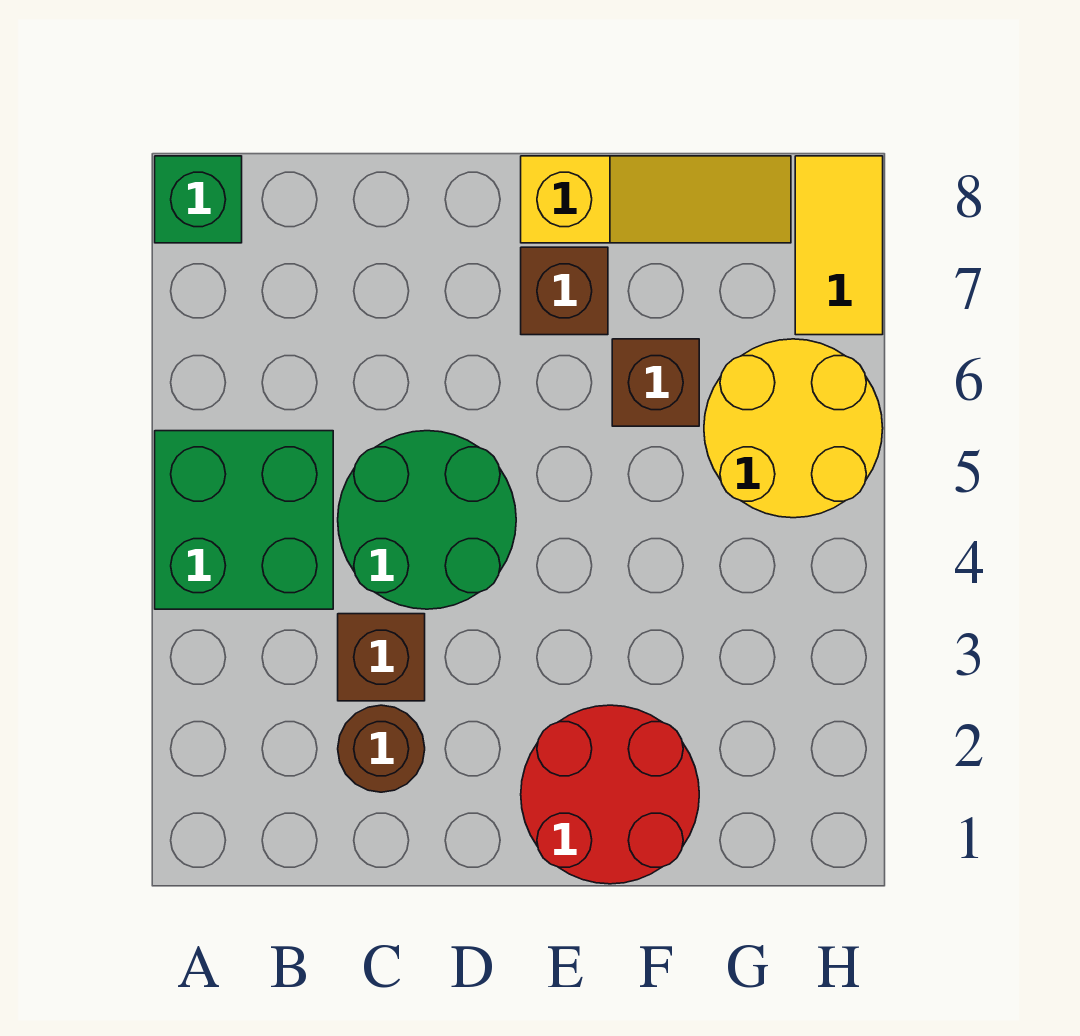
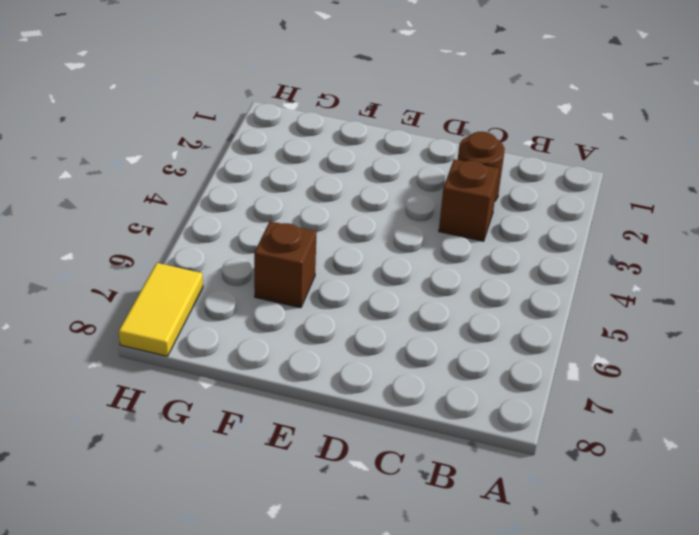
none -> green brick A4:B5 level 1
none -> green brick A8 level 1

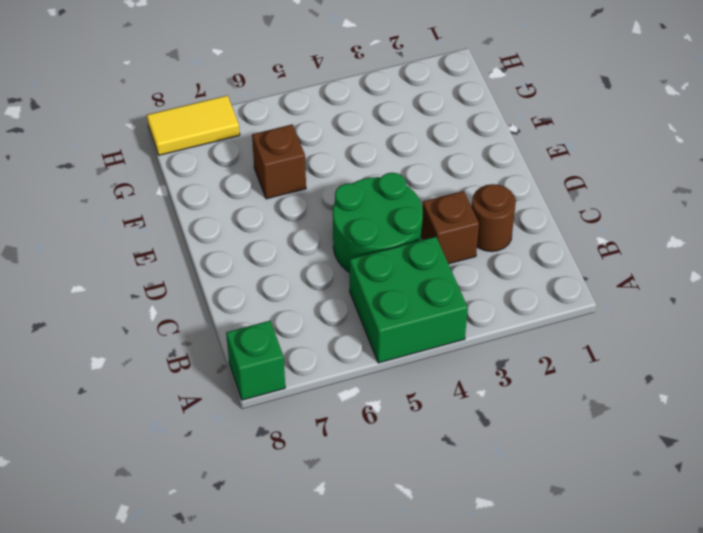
none -> red round brick E1:F2 level 1
none -> brown brick E7 level 1

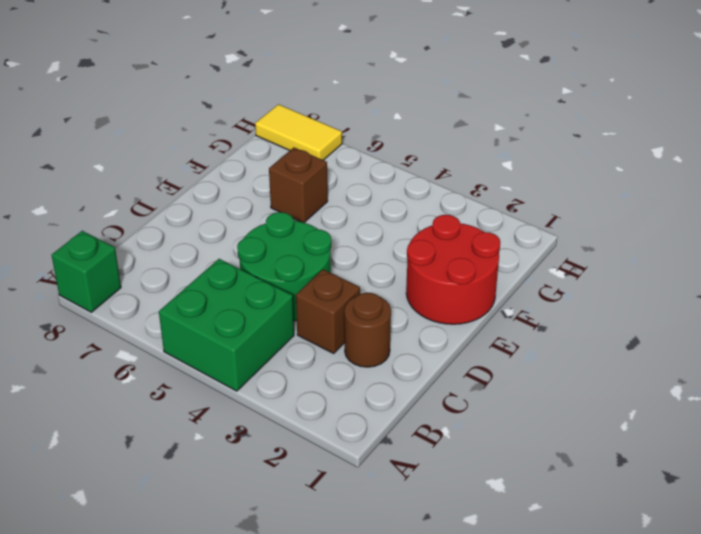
none -> brown brick E7 level 1
none -> yellow slope E8:G8 level 1 top E

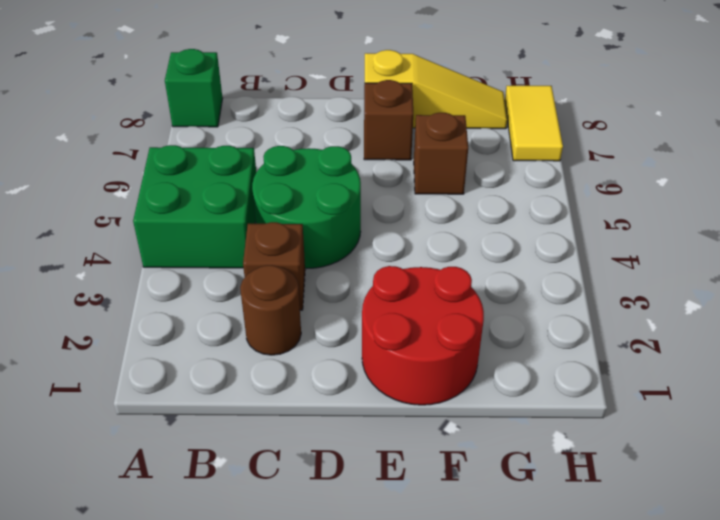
none -> yellow round brick G5:H6 level 1

